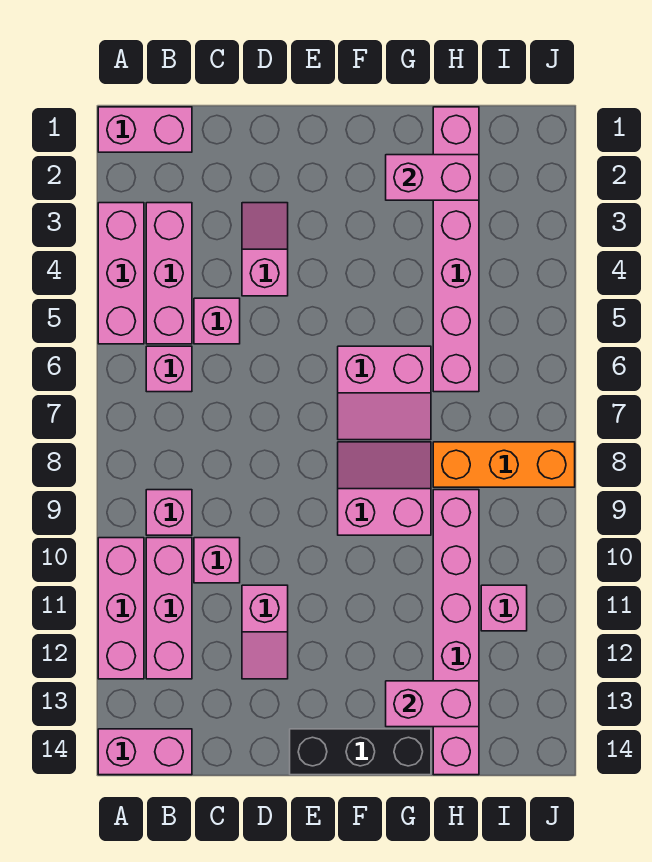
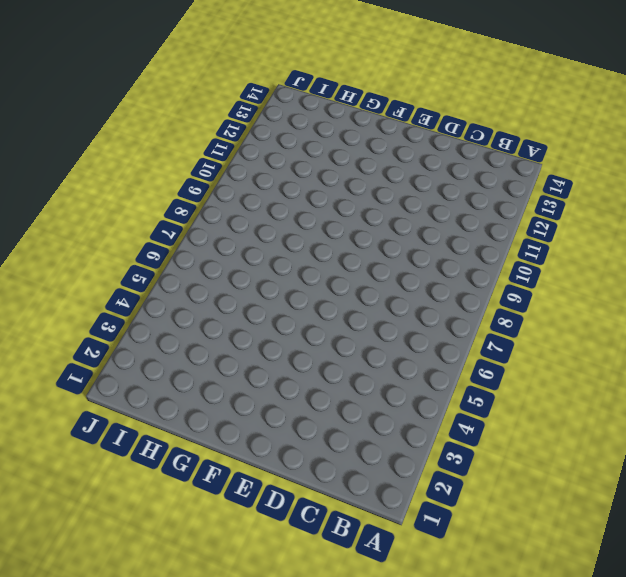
none -> pink brick A1:B1 level 1
none -> pink brick A3:A5 level 1
none -> pink brick A10:A12 level 1

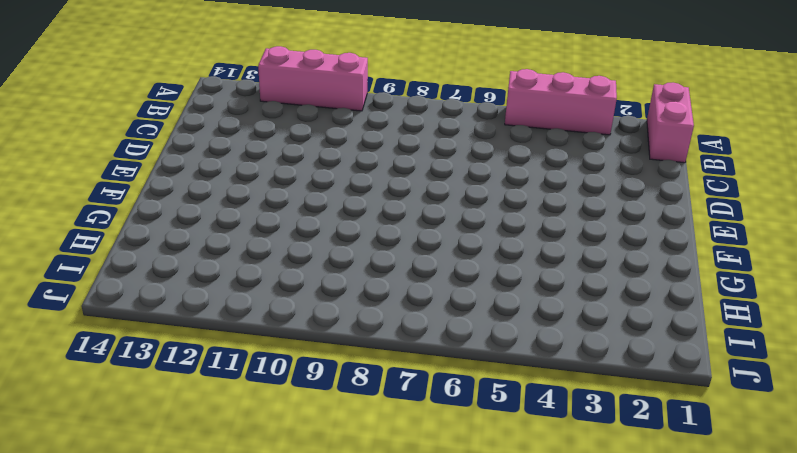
none -> pink brick A14:B14 level 1
none -> pink brick B3:B5 level 1
none -> pink brick B6 level 1

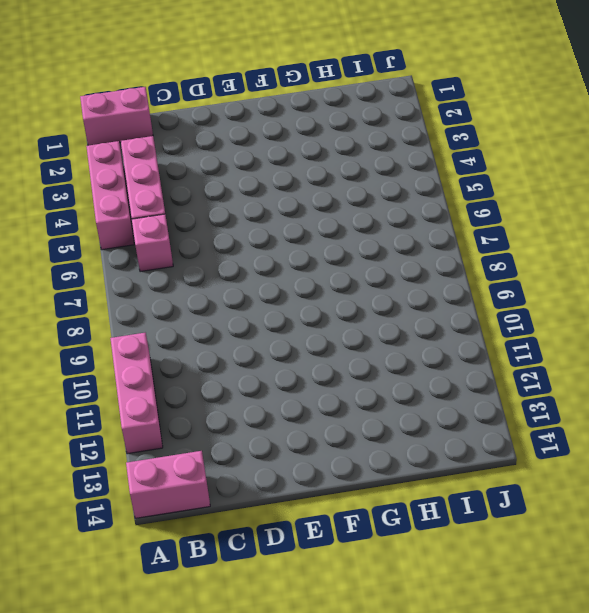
none -> pink brick B9 level 1
none -> pink brick B10:B12 level 1
none -> pink brick C5 level 1

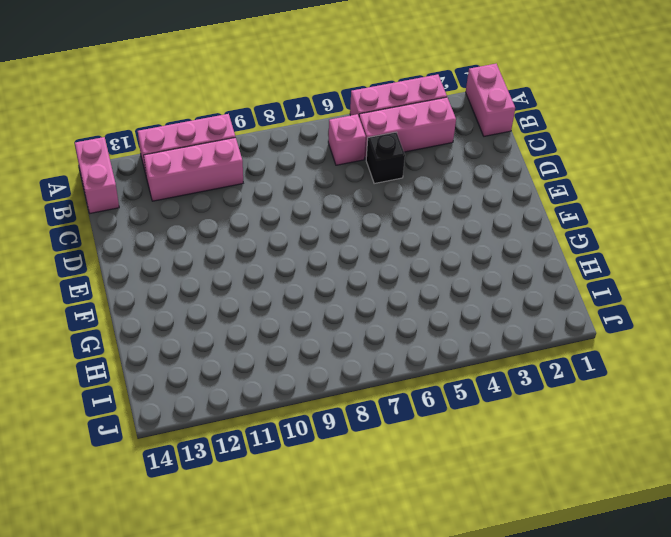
black brick C5 level 1 -> pink brick C5 level 1
none -> pink brick B9 level 1
none -> pink brick C10 level 1
none -> pink slope D3:D4 level 1 top 4

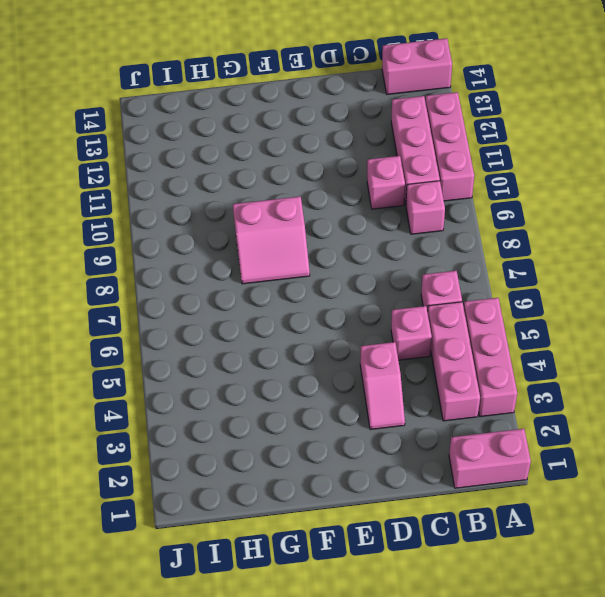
none -> pink slope D11:D12 level 1 top 11
none -> black brick E14:G14 level 1
none -> pink slope F6:G7 level 1 top 6

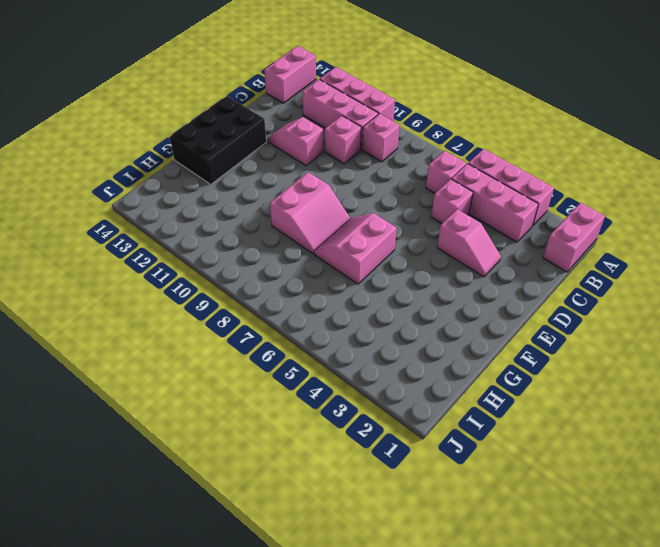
black brick E13:G14 level 1 -> black brick E14:G14 level 1
none -> pink brick H1:H6 level 1
none -> orange brick H8:J8 level 1
none -> pink brick H9:H14 level 1

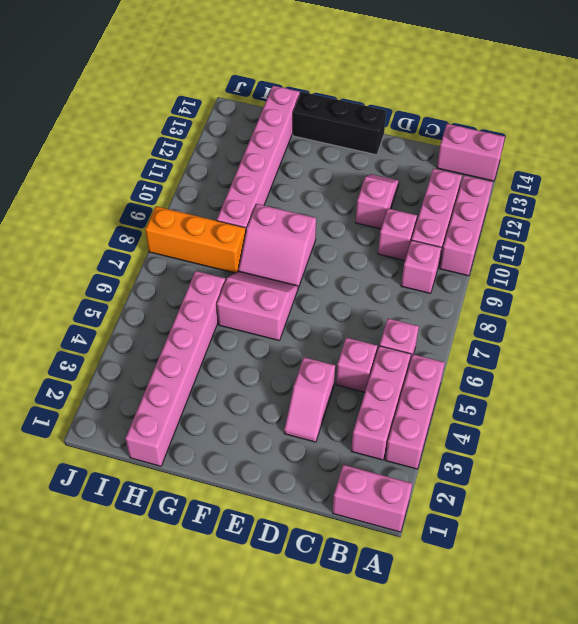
none -> pink brick I11 level 1
none -> pink brick G2:H2 level 2
none -> pink brick G13:H13 level 2

